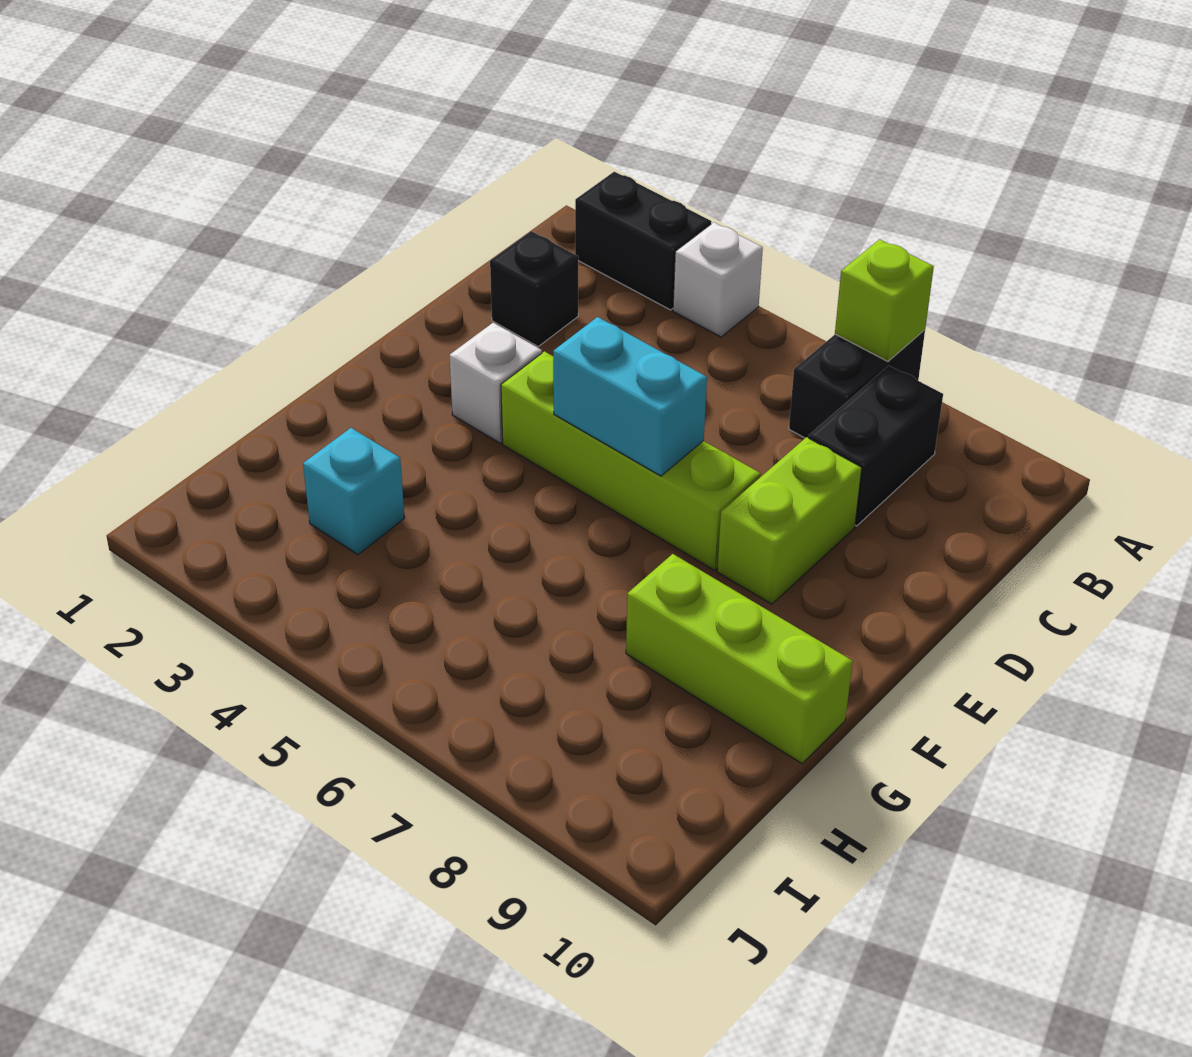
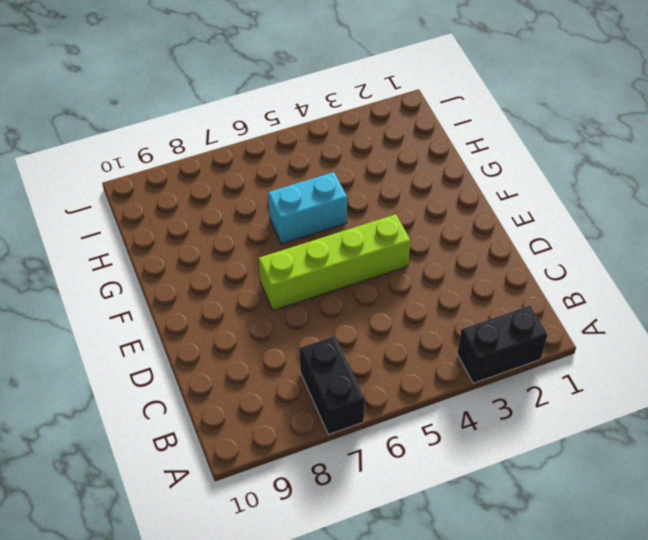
cyan brick G5:G6 level 1 -> cyan brick E5:E6 level 2
none -> white brick A4 level 1
none -> black brick B8:C8 level 1
none -> black brick C2 level 1

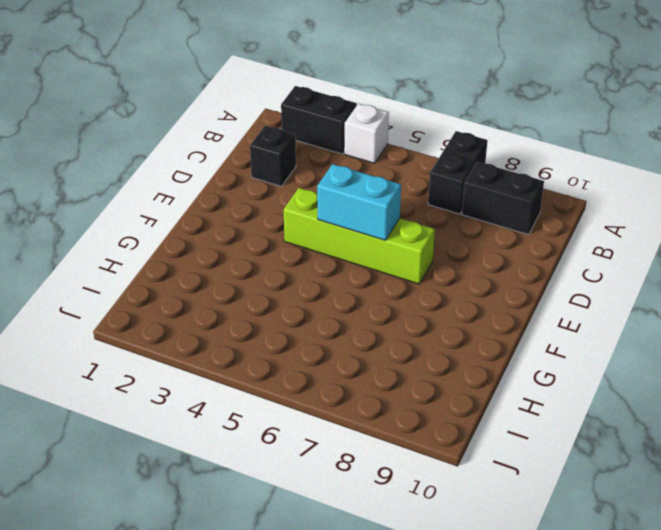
black brick B8:B9 level 1 -> black brick B8:C8 level 1
none -> lime brick D8:E8 level 1
none -> white brick E3 level 1
none -> lime brick G8:G10 level 1

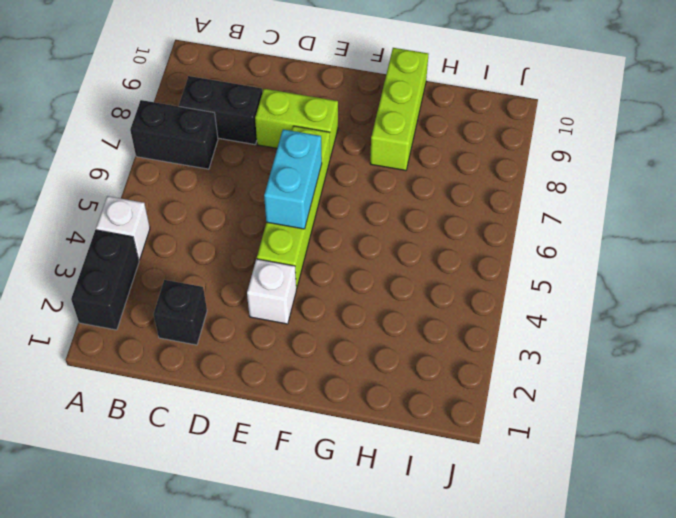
none -> cyan brick H3 level 1
none -> lime brick A7 level 2

